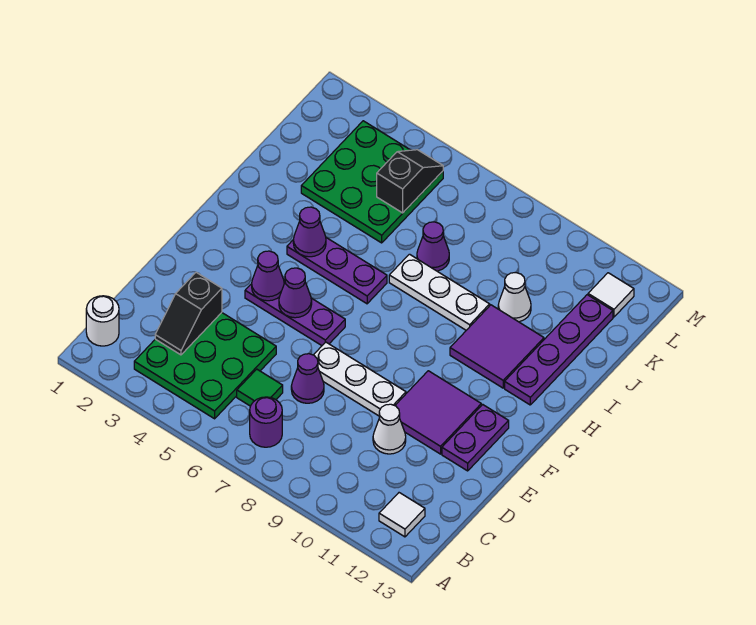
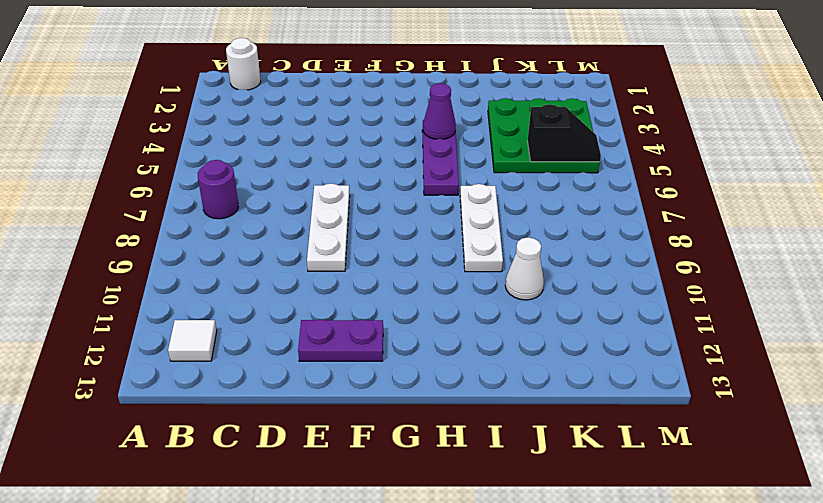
none -> green plate B3:D5 level 1
none -> green tile C6 level 1
none -> purple cone D7 level 1

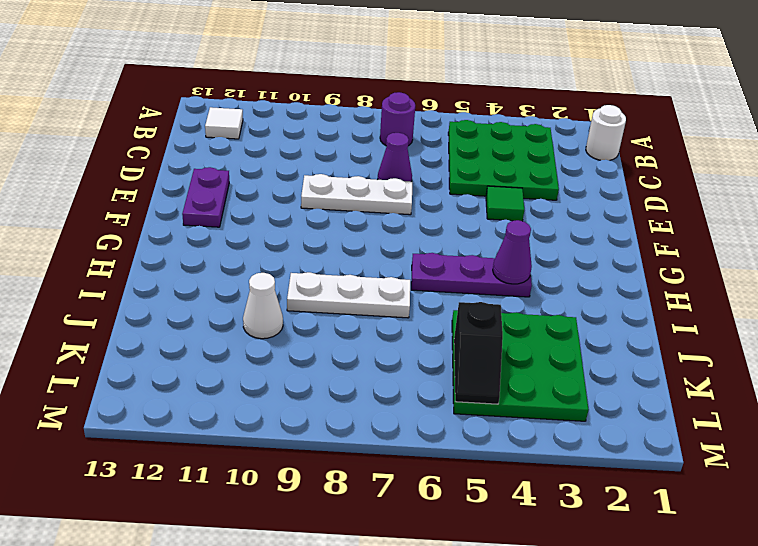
green tile E4 level 1 -> green tile C6 level 1
none -> white cone D10 level 1
none -> purple tile E10:F11 level 1
none -> purple plate F4:F6 level 1

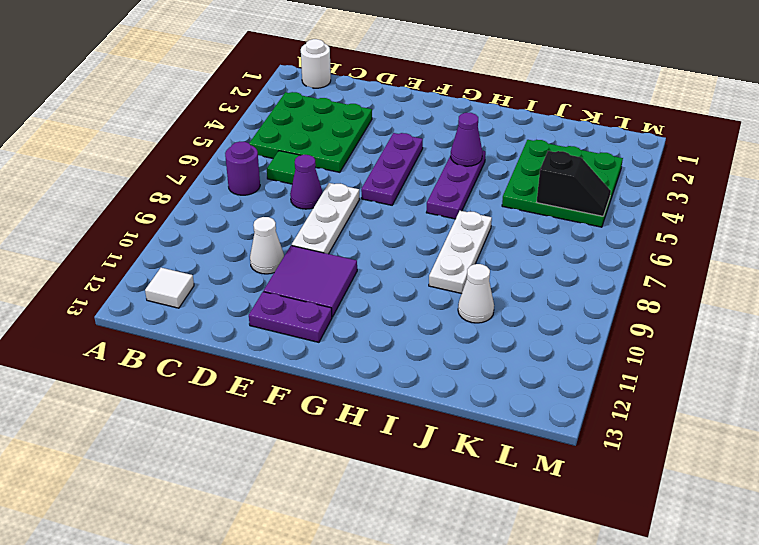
none -> purple tile H10:I11 level 1
none -> purple plate H12:K12 level 1
none -> purple cone J7 level 1

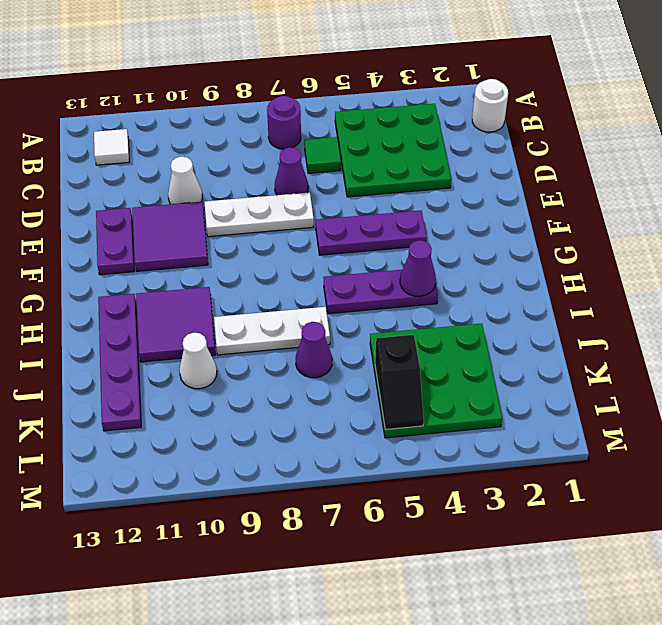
none -> white tile L12 level 1
none -> black slope C3:D3 level 2 top D
none -> purple cone F4 level 2

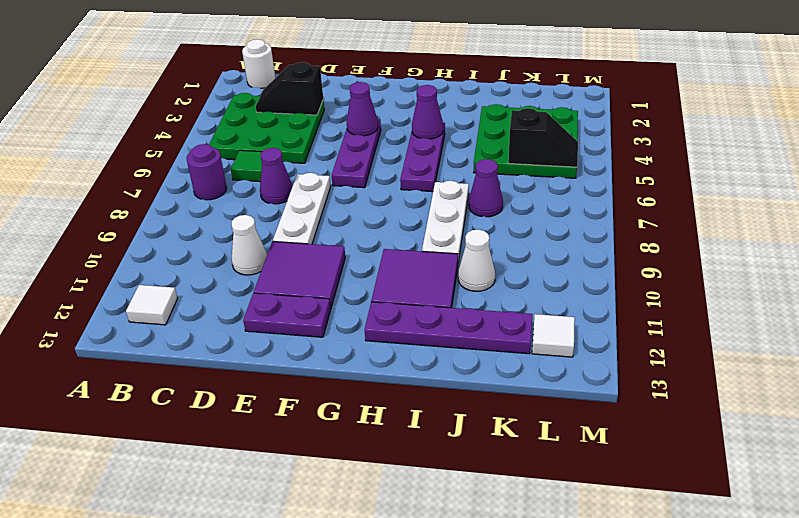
none -> purple cone F5 level 2

